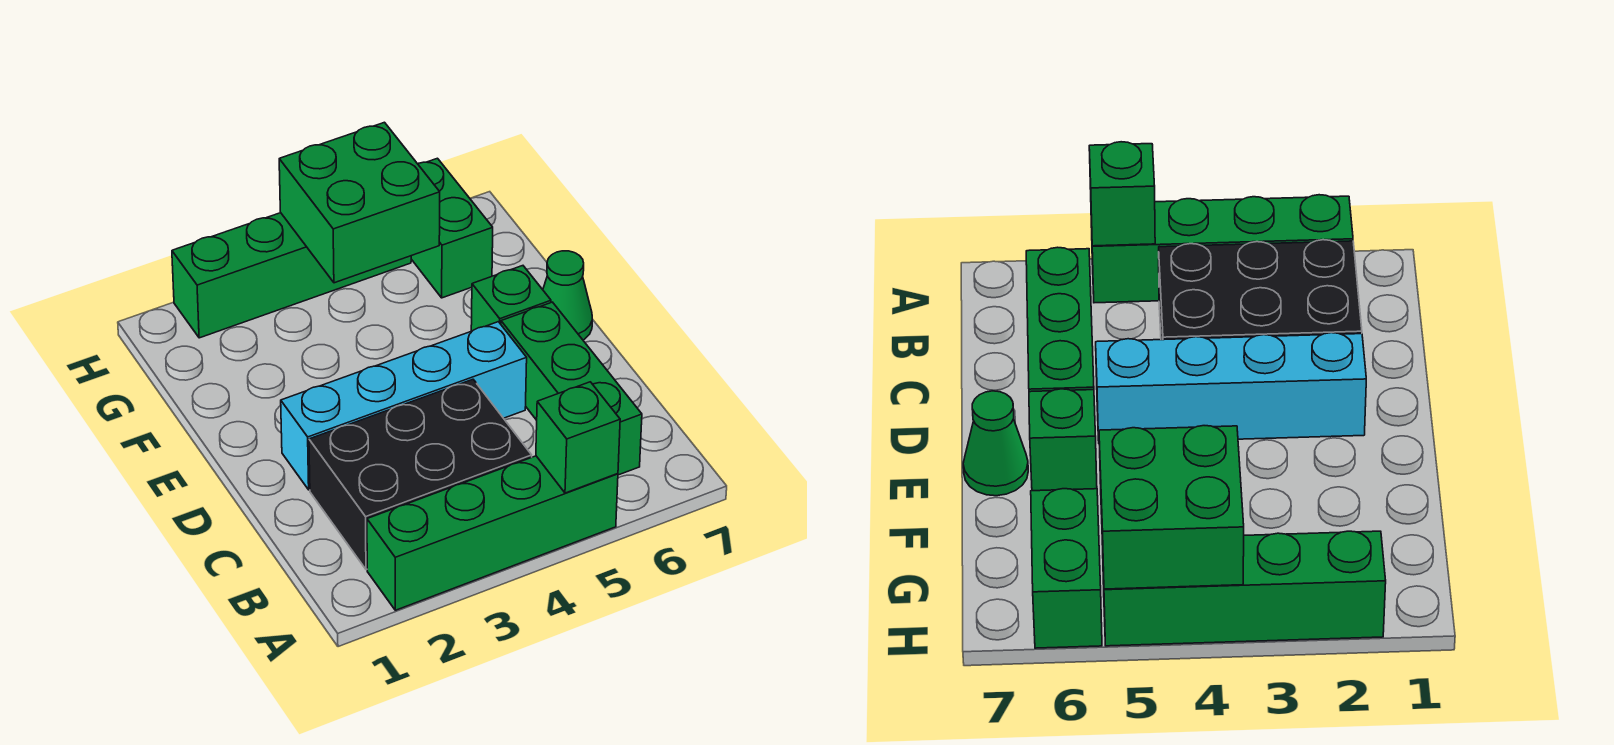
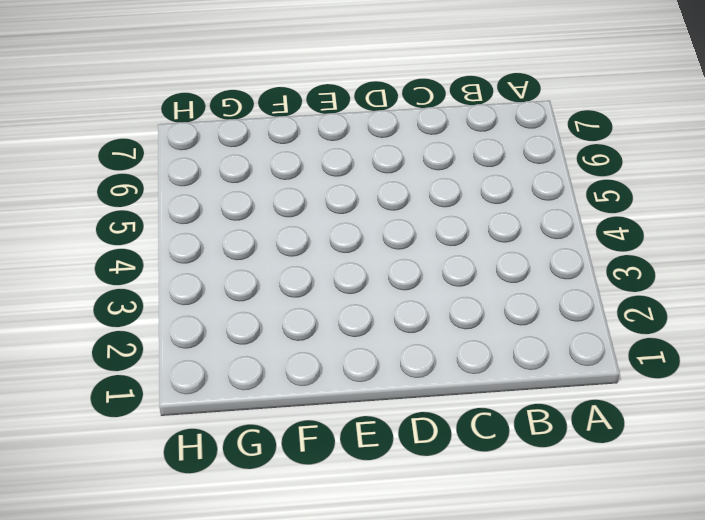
none -> green brick A2:A5 level 1
none -> black brick B2:C4 level 1

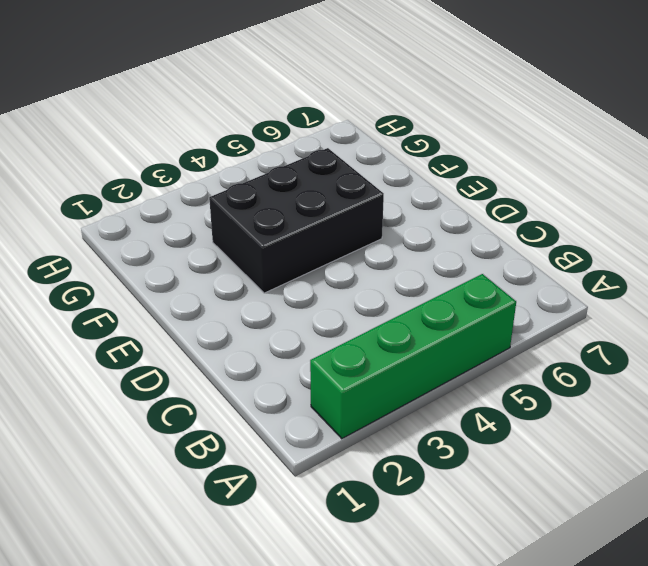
black brick E3:F5 level 1 -> black brick B2:C4 level 1
none -> green brick B6:D6 level 1
none -> cyan brick D2:D5 level 1

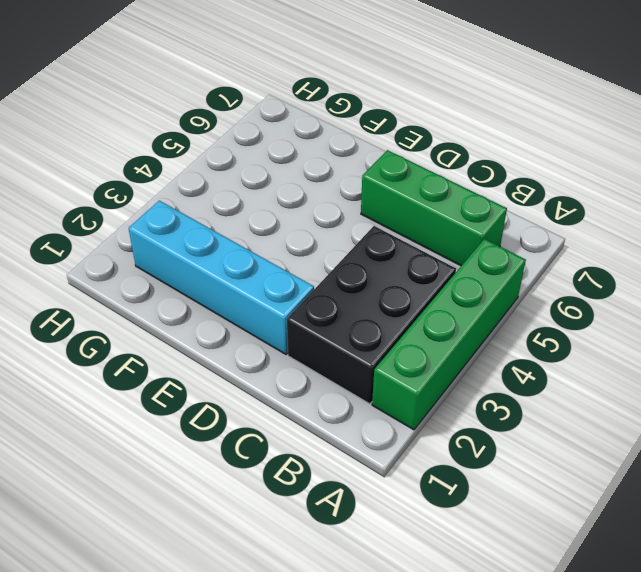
cyan brick D2:G2 level 1 -> cyan brick D2:D5 level 1
none -> green brick E6 level 1
none -> green cone E7 level 1

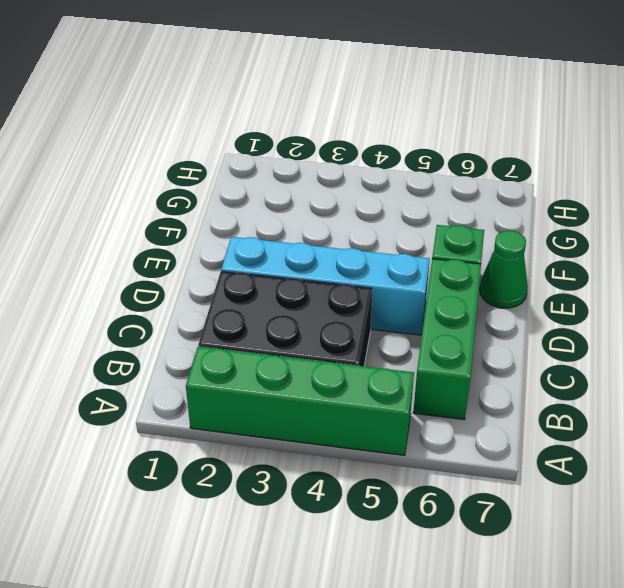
none -> green brick G6:H6 level 1
none -> green brick H2:H5 level 1

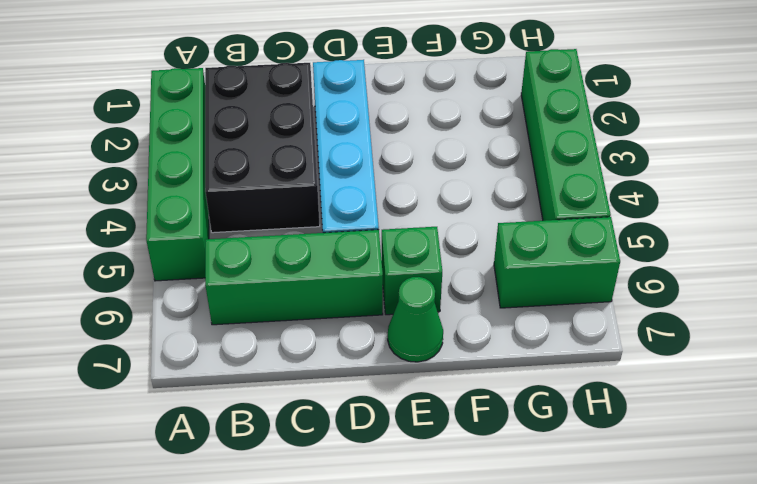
none -> green brick A5 level 2
none -> green brick G4:H5 level 2

